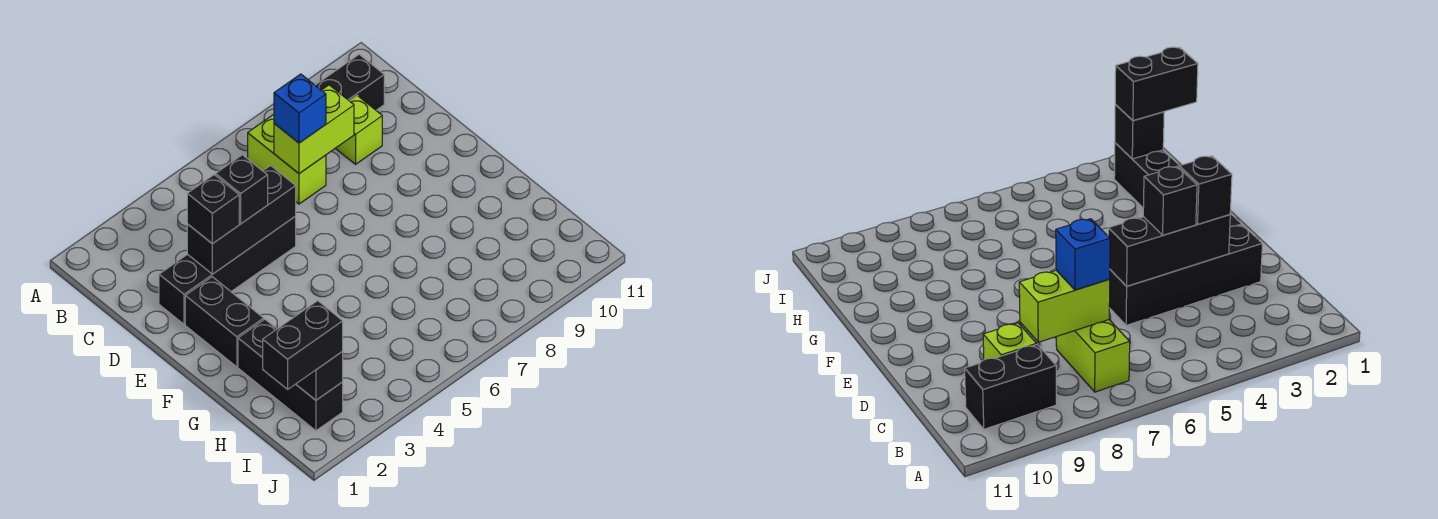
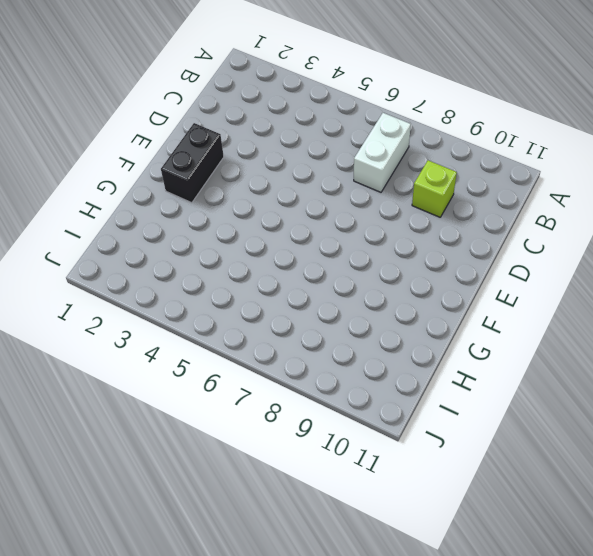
white brick B7:C7 level 1 -> lime brick B7:C7 level 1
none -> black brick B9:B10 level 1
none -> black brick D2:D5 level 1
none -> black brick G2:I2 level 1

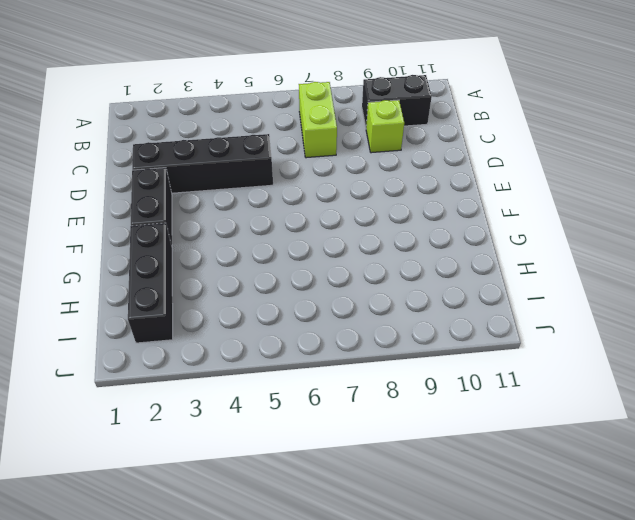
none -> lime brick C7:C8 level 2
none -> black brick D3:D5 level 2
none -> black brick I2 level 2

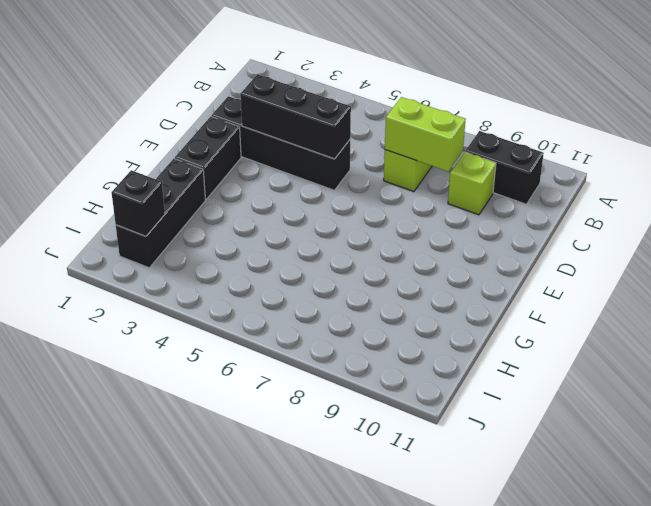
none -> blue brick C7 level 3
none -> black brick D3 level 3
none -> black brick D4 level 3

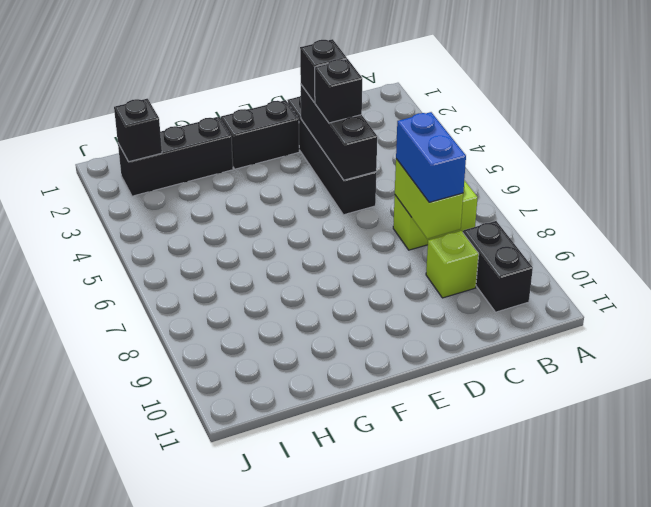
blue brick C7:C8 level 3 -> blue brick C7 level 3
none -> black brick I1:I2 level 3

